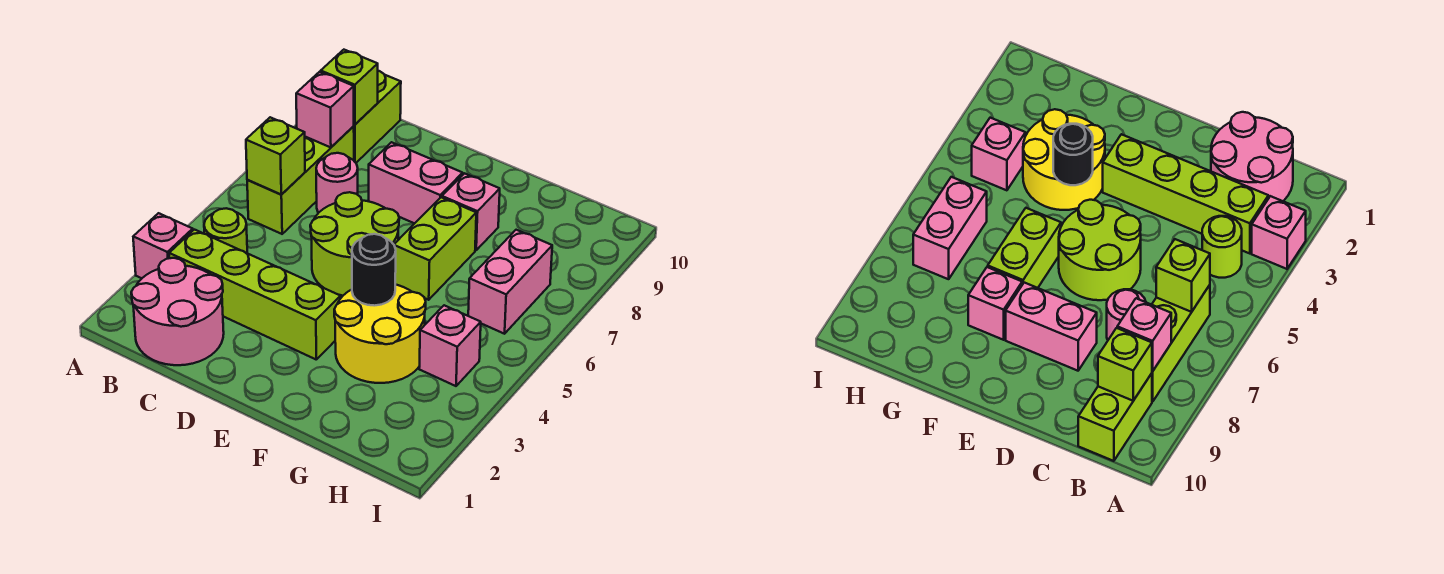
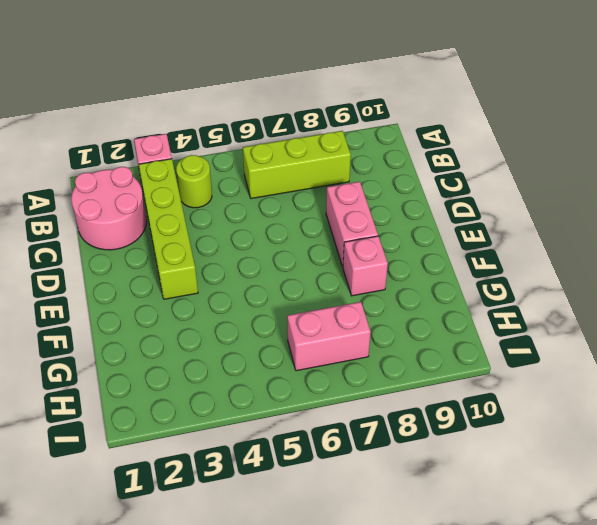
none -> lime brick B9:B10 level 1
none -> pink round brick C7 level 1
none -> lime round brick D5:E6 level 1

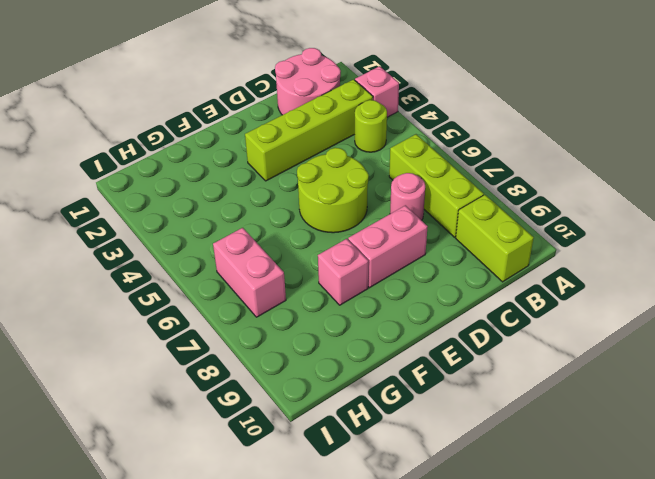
none -> yellow round brick F3:G4 level 1
none -> lime brick F6:F7 level 1
none -> pink brick H4 level 1

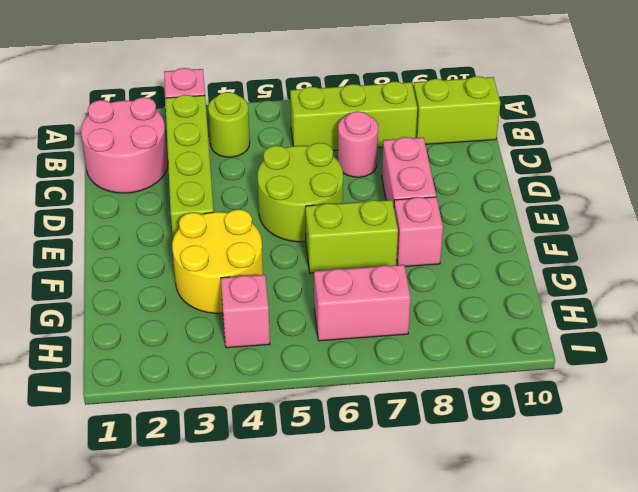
none -> lime brick B6 level 2
none -> pink brick B8 level 2
none -> lime brick B9 level 2

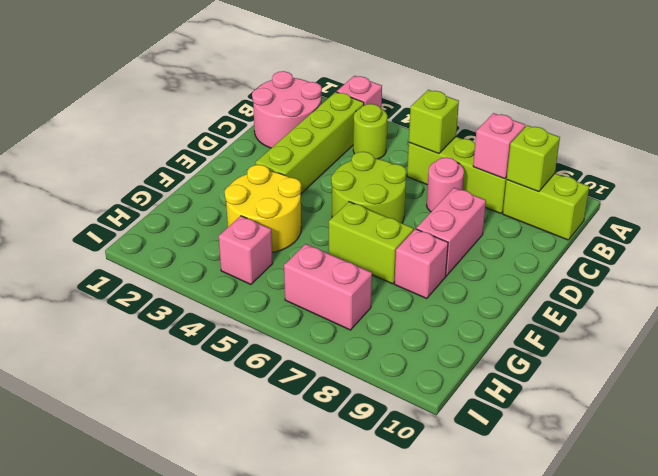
none -> black round brick F4 level 2

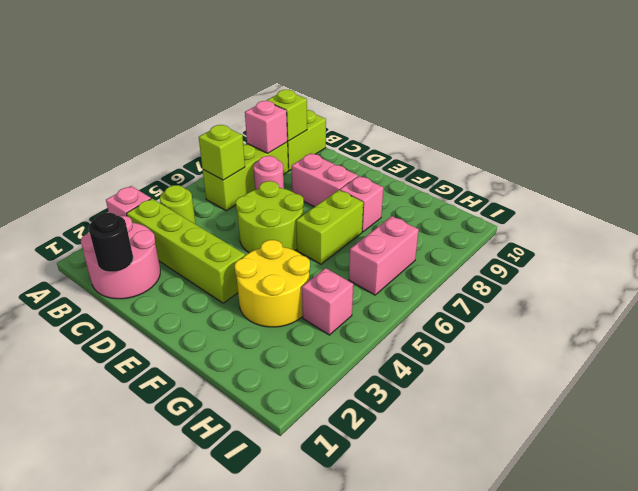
black round brick C1 level 2 -> black round brick F4 level 2

